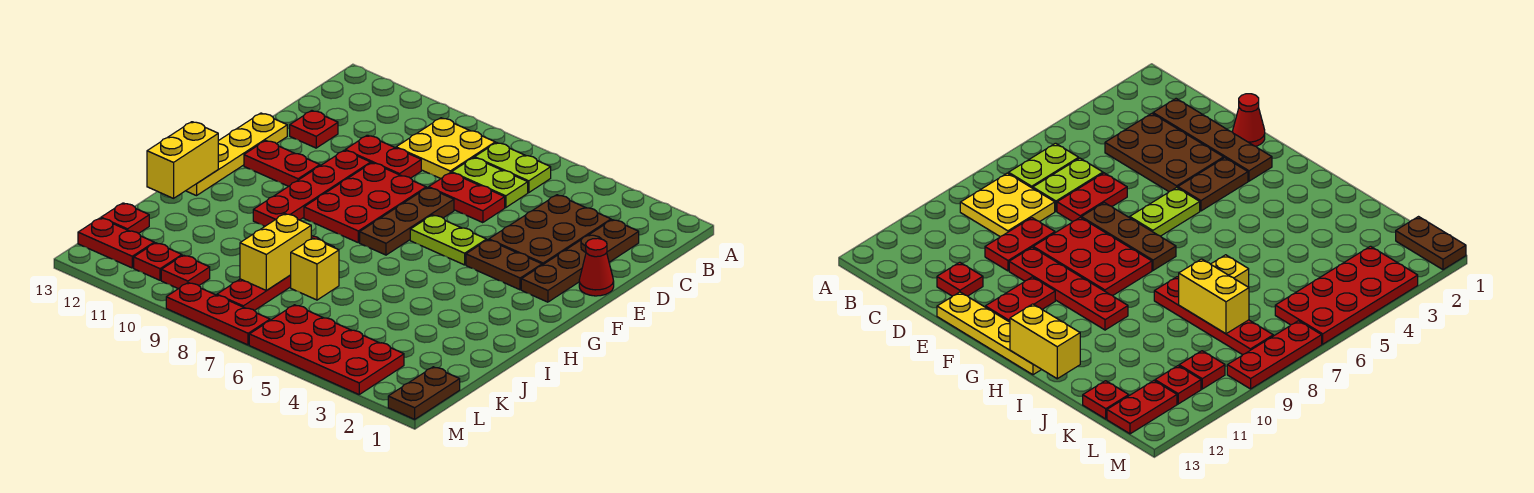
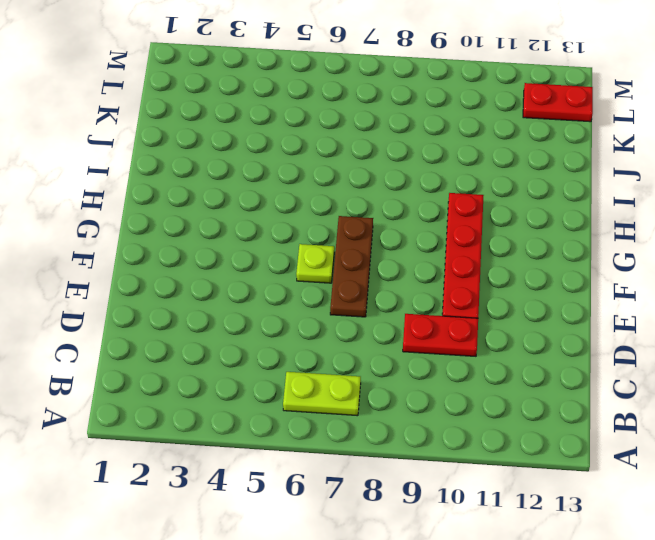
lime plate F6 level 1 -> lime plate F5:F6 level 1
none -> yellow plate B8:C9 level 1
none -> brown plate C2:F2 level 1
none -> brown plate C3:E4 level 1

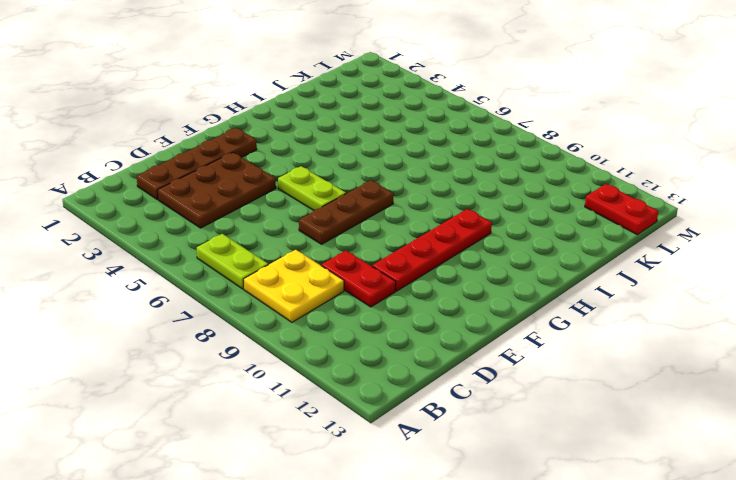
none -> lime plate C6:C7 level 1
none -> red plate D6:D7 level 1
none -> red plate D12 level 1

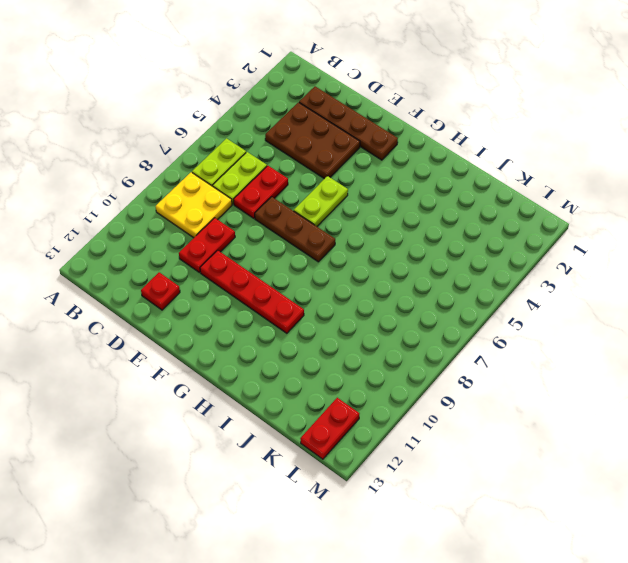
none -> red cone E1 level 1
none -> red plate E8:G9 level 1
none -> yellow plate E13:H13 level 1

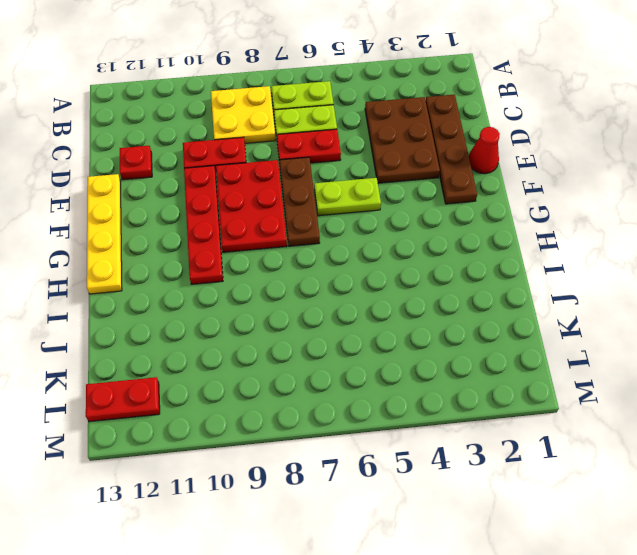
none -> brown plate F3:F4 level 1
none -> red plate F11:F12 level 1
none -> red plate I8:L8 level 1

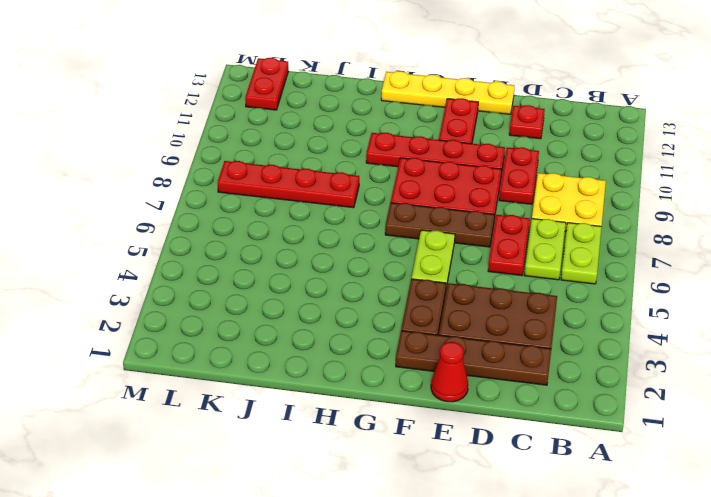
none -> yellow brick J7 level 1
none -> red plate K13 level 1
none -> brown plate L1:M1 level 1

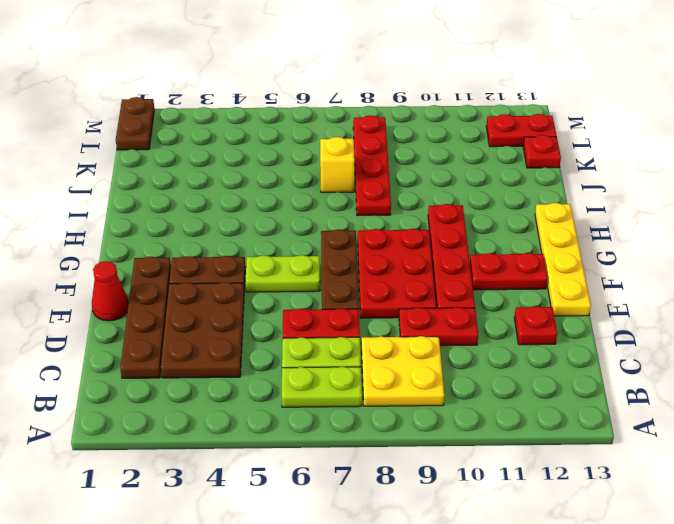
none -> red plate L3:M6 level 1
none -> red plate L10 level 1
none -> red plate L11 level 1

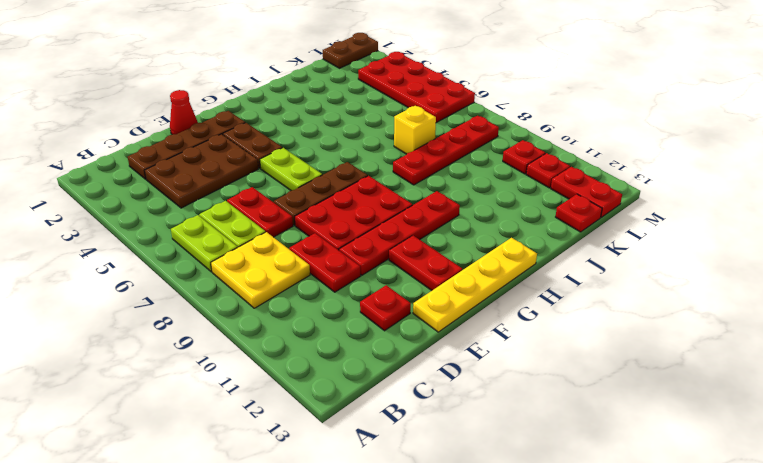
none -> red plate M7:M9 level 1
none -> yellow brick H13:I13 level 2
none -> yellow brick J8:K8 level 2

